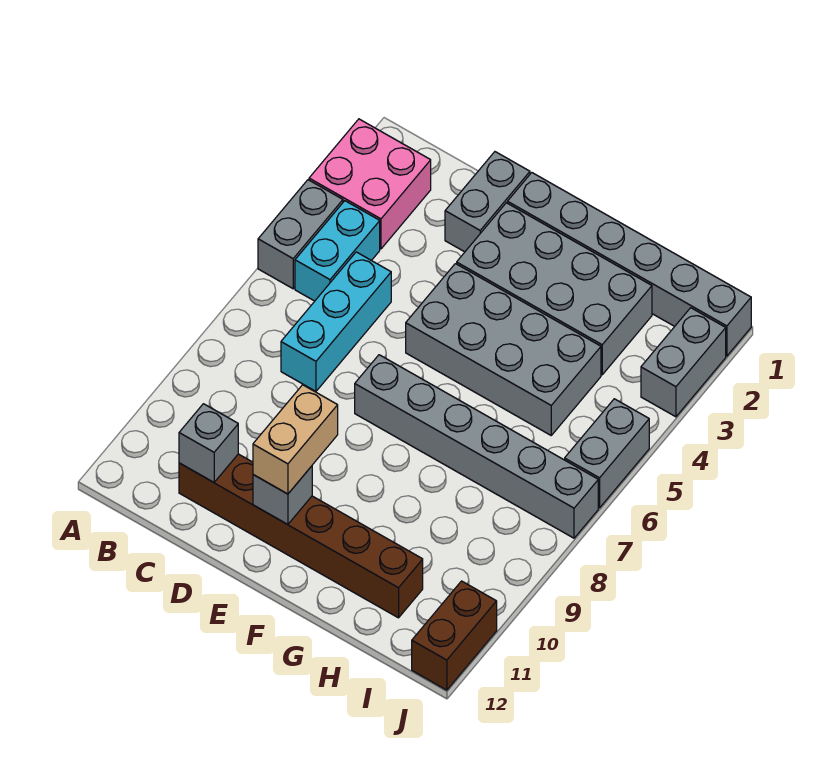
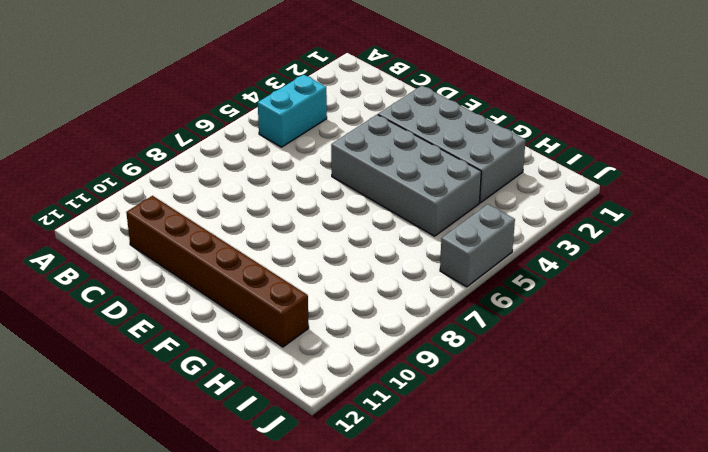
none -> pink brick A2:B3 level 1
none -> grey brick A4:A5 level 1
none -> cyan brick C5:C7 level 1

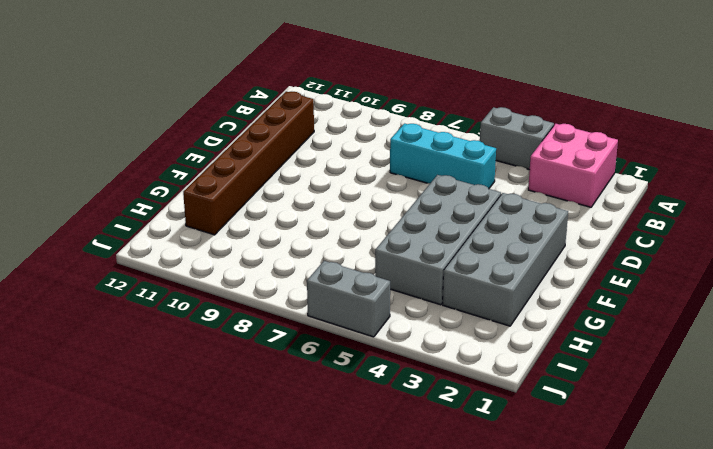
none -> cyan brick B4:B5 level 1
none -> grey brick D1:D2 level 1
none -> grey brick E1:J1 level 1

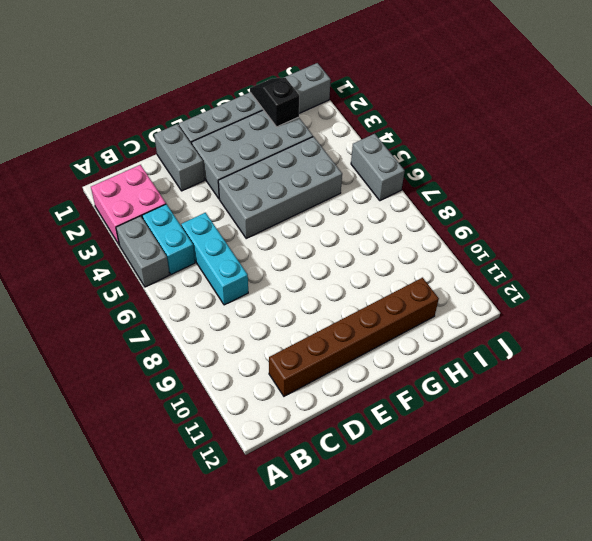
black slope H1:H2 level 2 top 2 -> none
none -> grey brick E7:J7 level 1
none -> grey brick J2:J3 level 1
none -> brown brick J11:J12 level 1

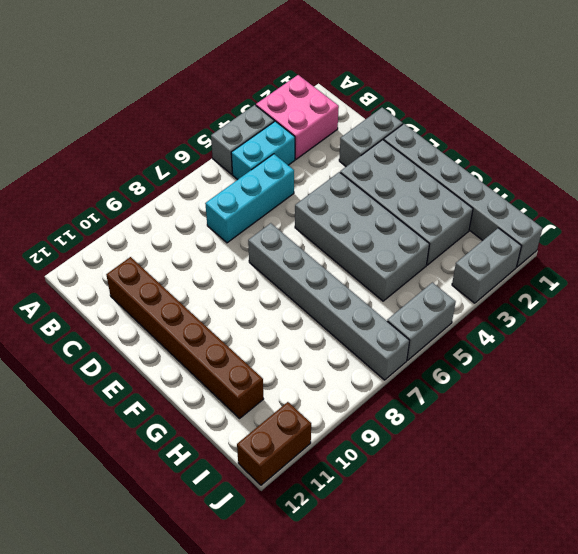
none -> grey brick C11 level 2
none -> grey brick E11 level 2
none -> tan brick E10:E11 level 3

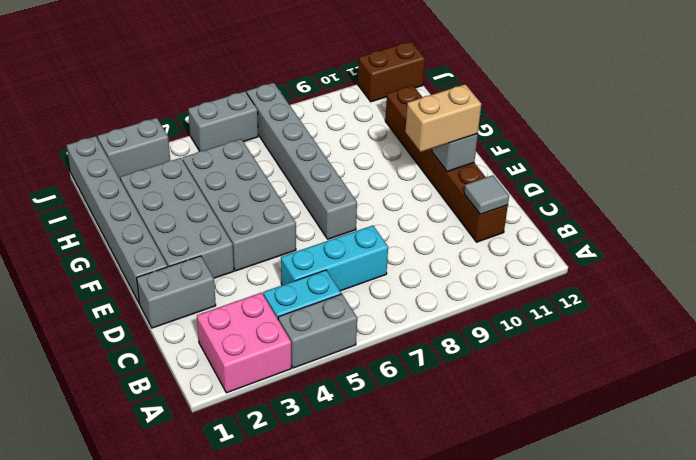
grey tile C11 level 2 -> grey brick C11 level 2

